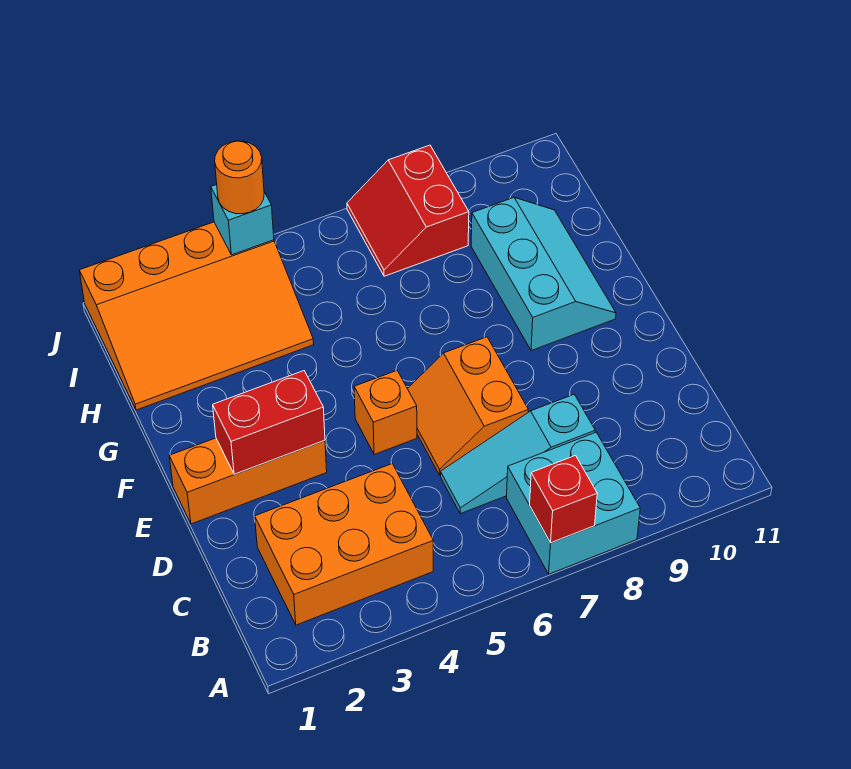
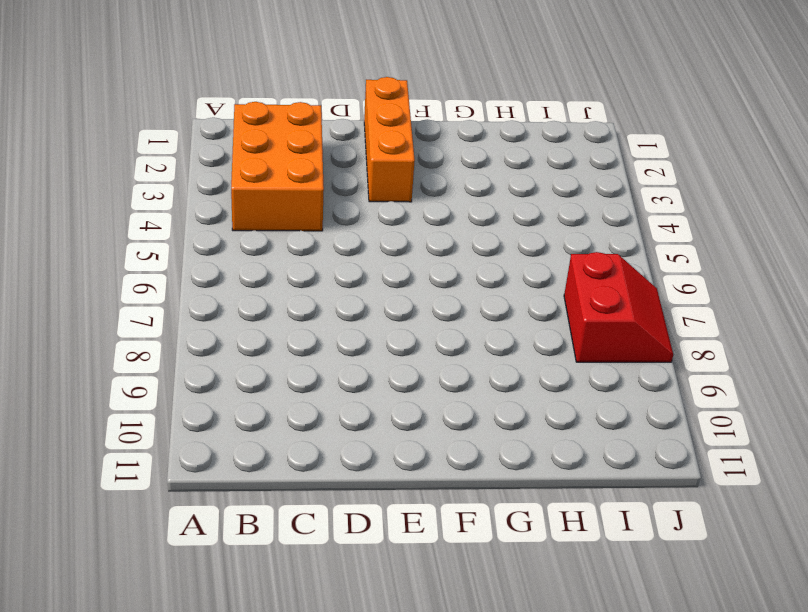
red slope I7:J8 level 1 top I -> red slope I7:J8 level 1 top 8
none -> cyan brick A7:B8 level 1
none -> cyan slope C6:C8 level 1 top 8
none -> orange slope D6:E7 level 1 top 7

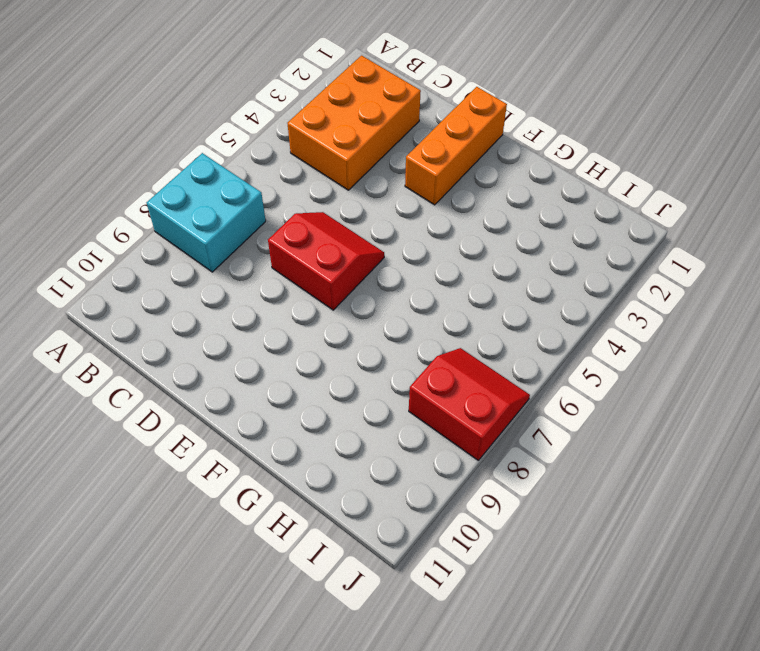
red slope D6:E7 level 1 top 7 -> orange slope D6:E7 level 1 top 7
none -> cyan slope C6:C8 level 1 top 8
none -> orange brick E5 level 1
none -> cyan slope F9:H10 level 1 top 9

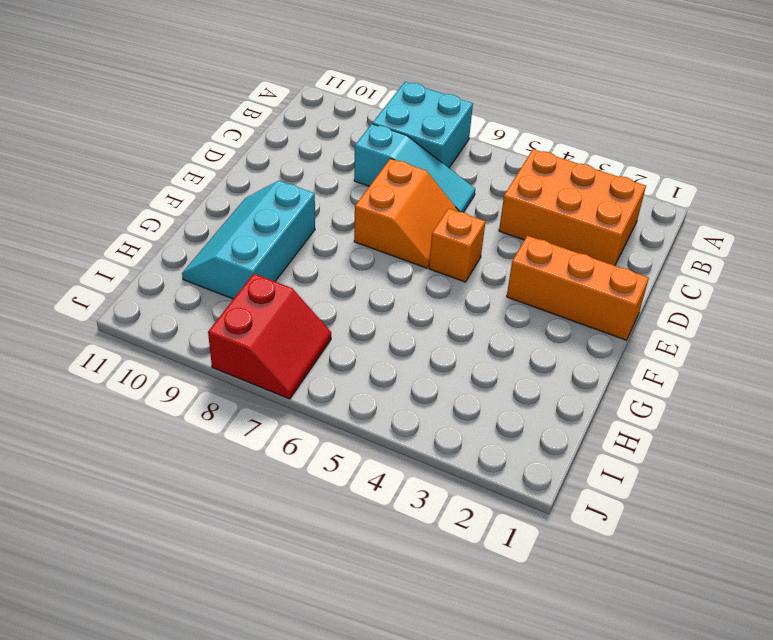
none -> orange slope H1:J4 level 1 top J
none -> red brick A7 level 2
none -> red brick E2:E3 level 2

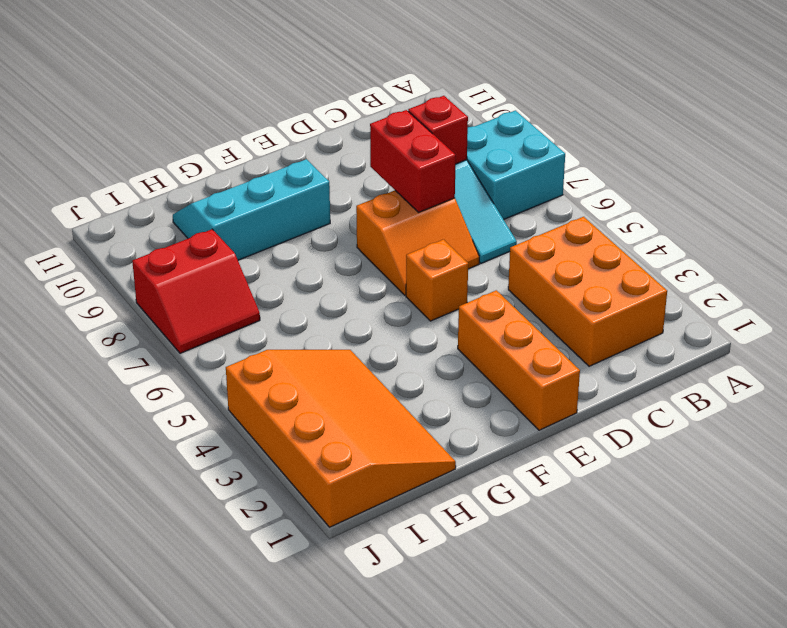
red brick C8 level 2 -> red brick A7 level 2
red brick D7:D8 level 2 -> red brick E2:E3 level 2
none -> cyan brick J4 level 2
none -> orange round brick J4 level 3

